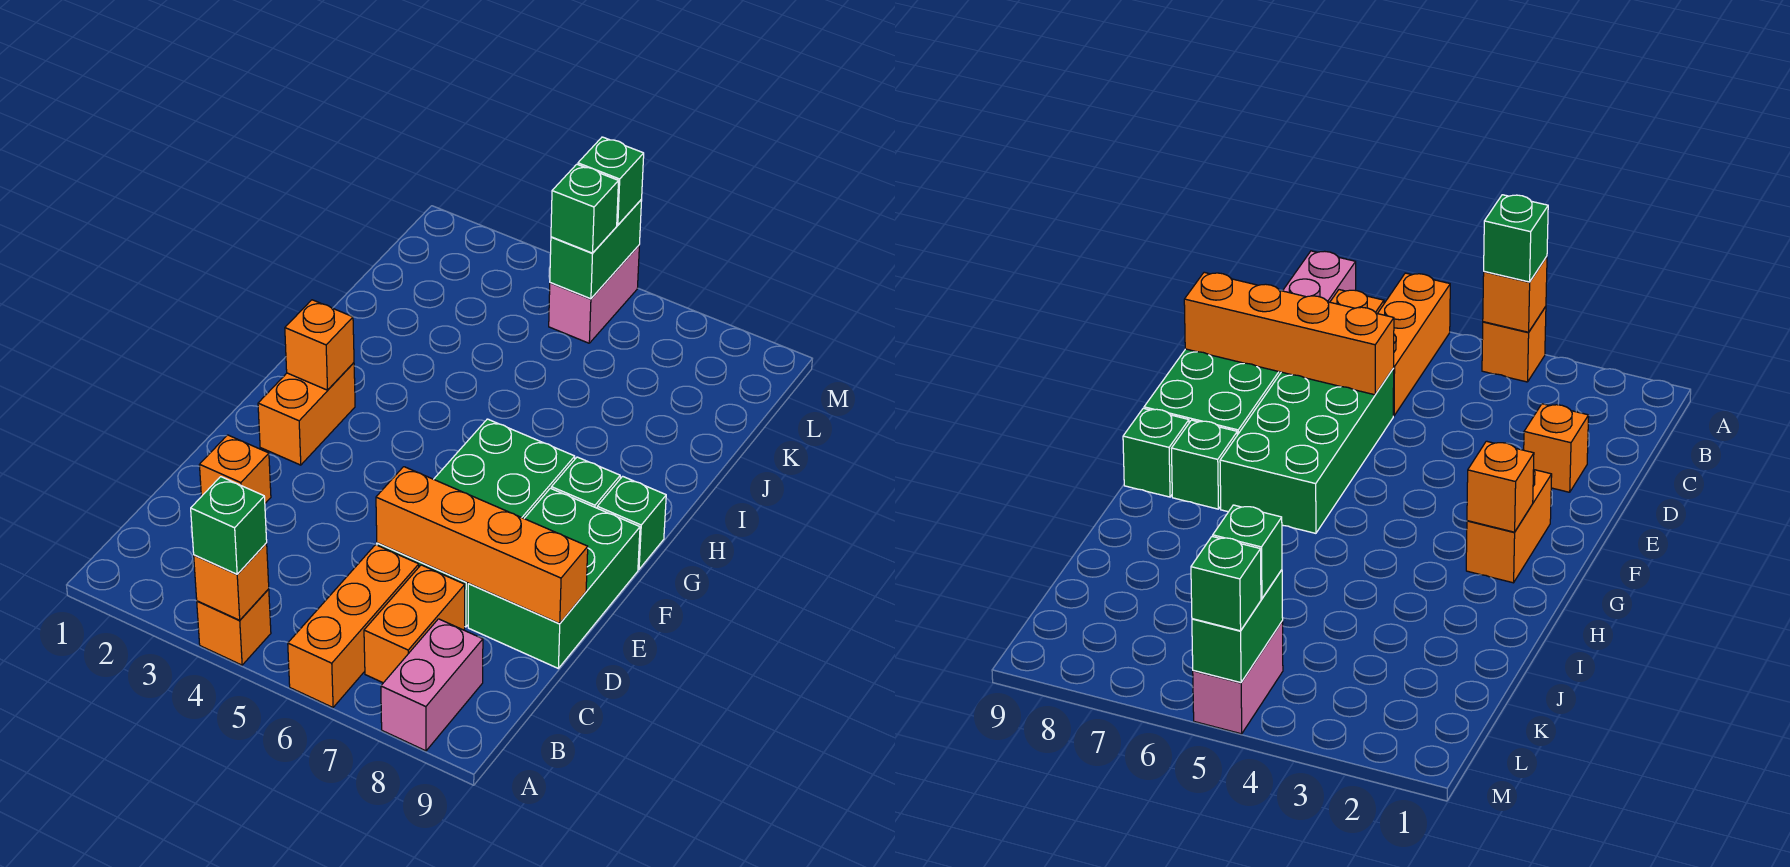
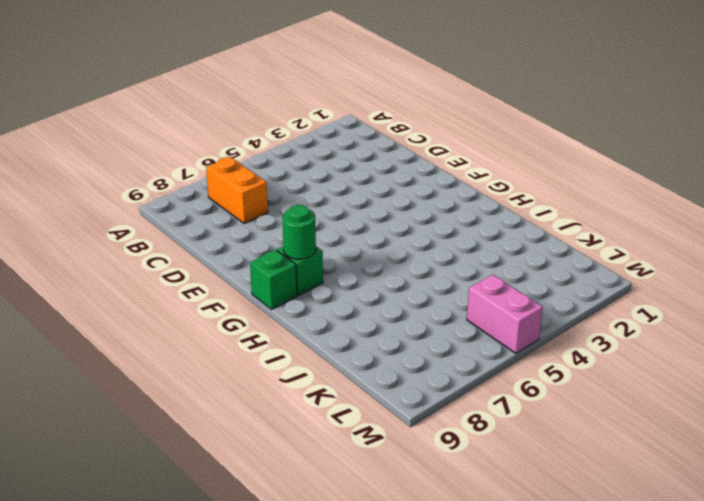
green round brick G8 level 2 -> none
none -> orange brick A4 level 1
none -> orange brick A6:C6 level 1
none -> pink brick A8:B8 level 1

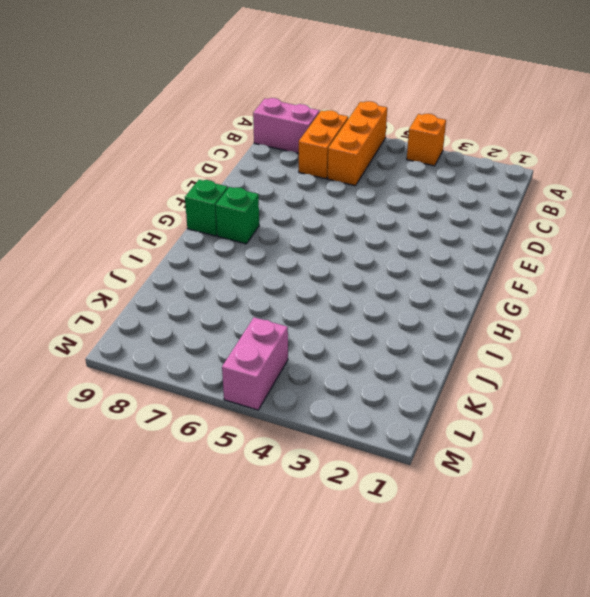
pink brick B8:B9 level 1 -> pink brick A8:B8 level 1
none -> orange brick D2 level 1
none -> green brick D6:G7 level 1
none -> green brick D8:F9 level 1

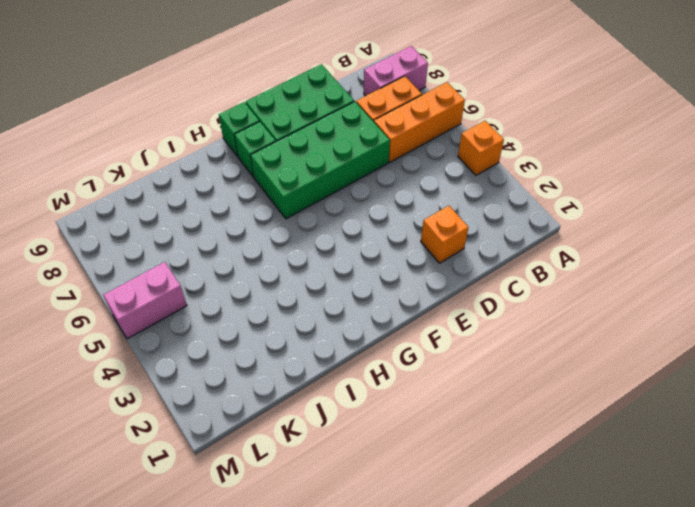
none -> orange brick F2:G2 level 1
none -> orange brick A4 level 2
none -> orange brick D6:D9 level 2

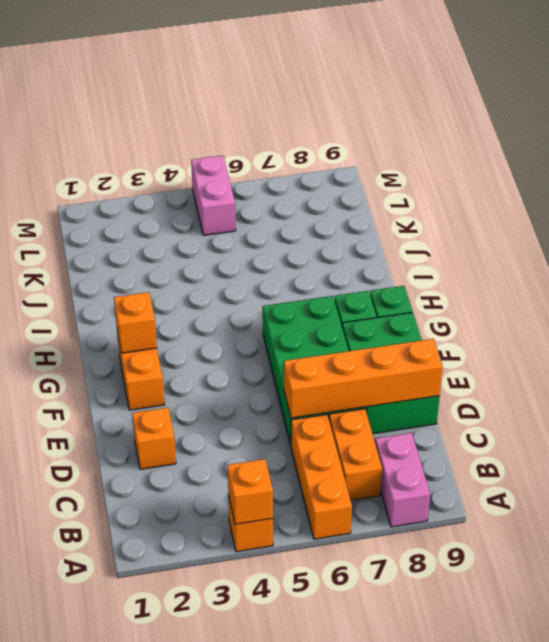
none -> green brick L5:M5 level 2
none -> green brick A4 level 3
none -> green brick L5 level 3

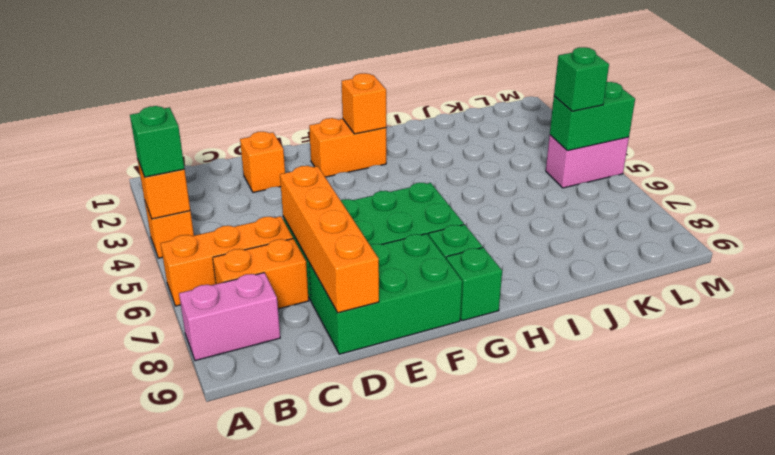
none -> green brick M5 level 3

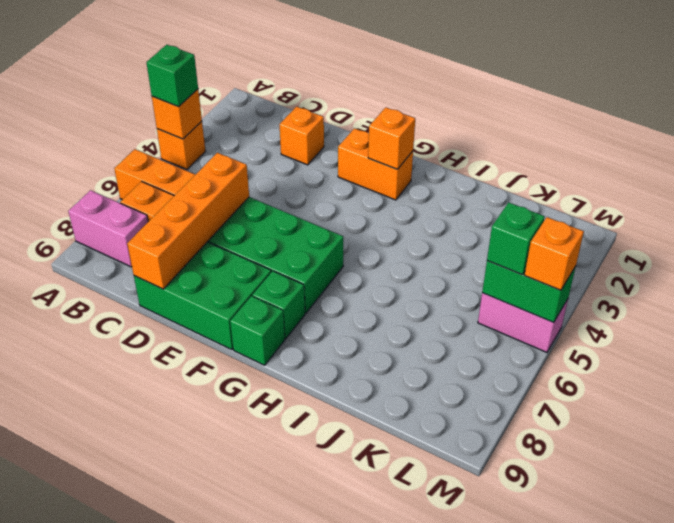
orange brick M5 level 3 -> green brick M5 level 3

